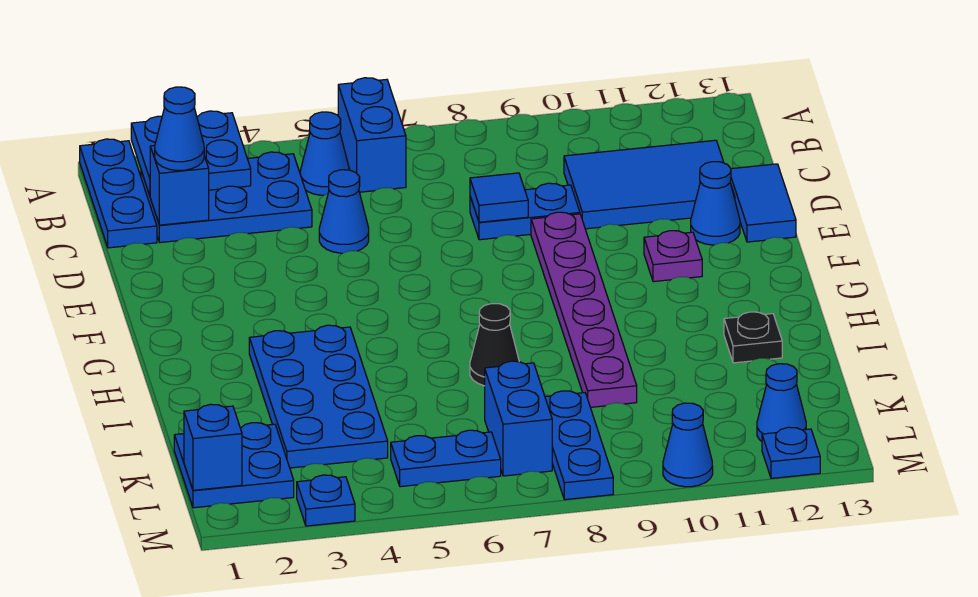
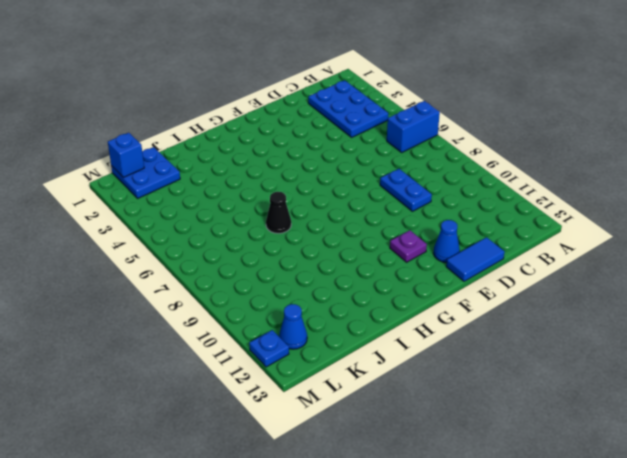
none -> blue plate A1:C1 level 1
none -> blue cone B5 level 1
none -> blue tile C10:D12 level 1

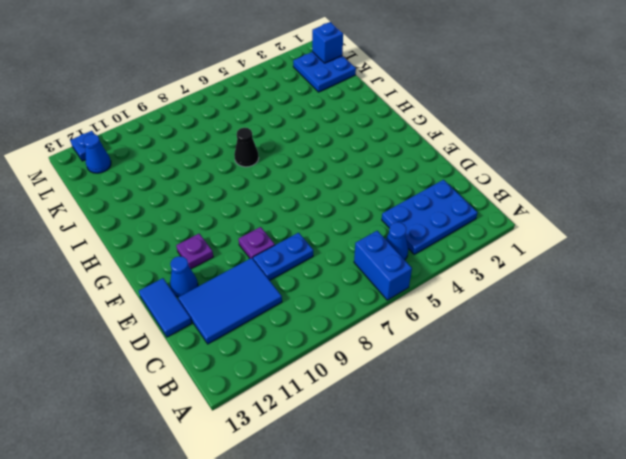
purple plate E9 level 1 -> purple plate E9:J9 level 1
none -> blue plate A1:C1 level 1
none -> blue cone D5 level 1
none -> blue plate H3:K4 level 1

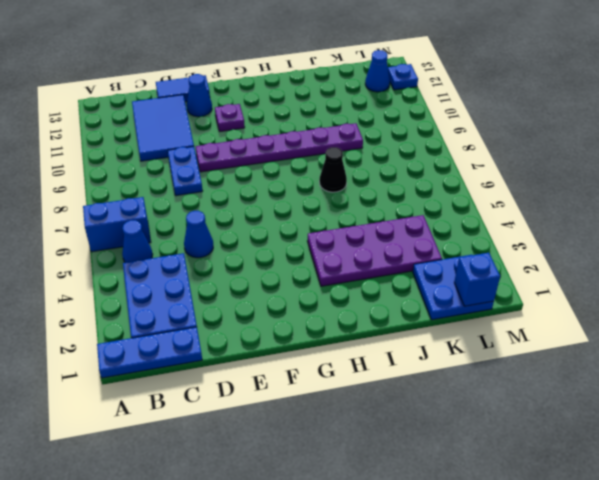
purple plate H3:K4 level 1 -> blue plate H3:K4 level 1
none -> black plate I12 level 1
none -> blue brick K7:L7 level 1
none -> blue plate K8:M8 level 1

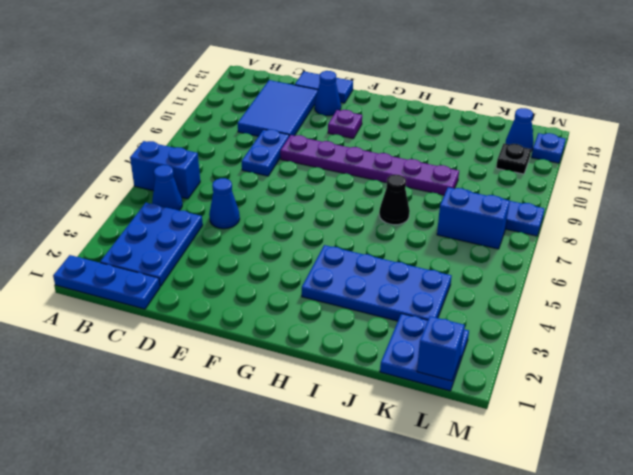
black plate L11 level 1 -> black plate I12 level 1
none -> blue plate L5:L6 level 1
none -> blue plate M3 level 1
none -> blue cone M10 level 1

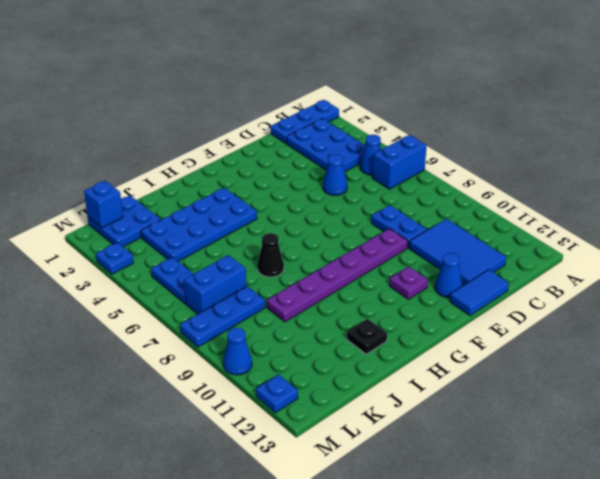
none -> blue cone L12 level 1
none -> blue plate A2:B3 level 2
none -> blue brick C2 level 2

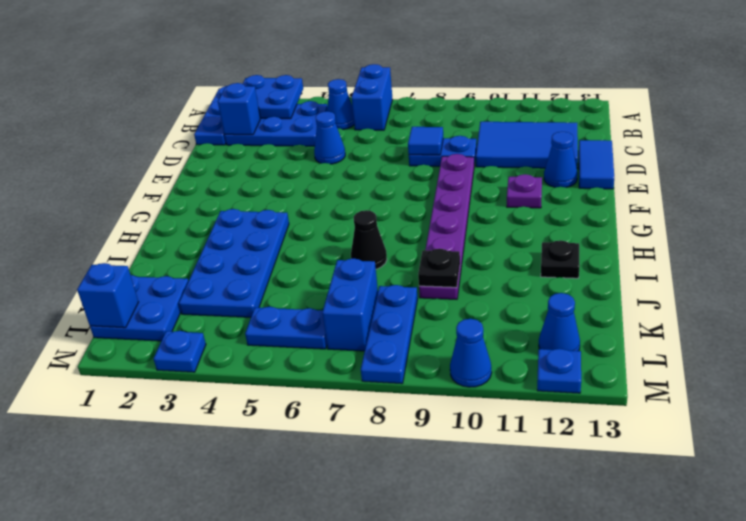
black plate J9 level 2 -> none
none -> blue cone C2 level 3

